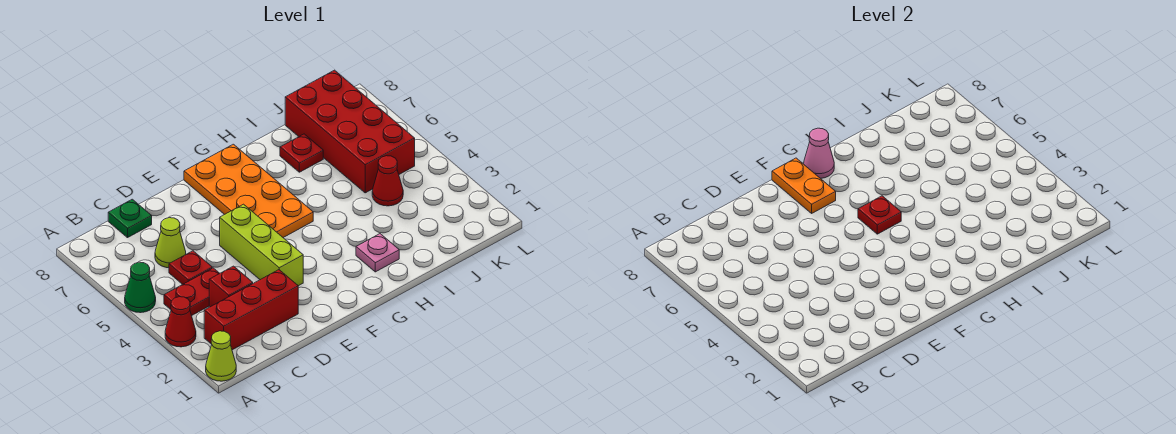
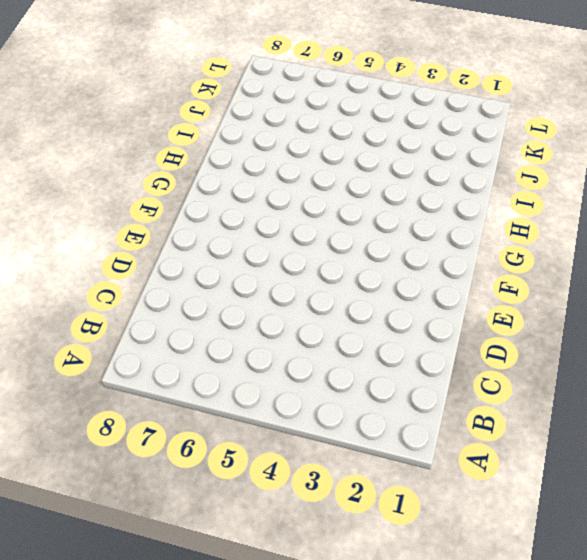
none -> lime cone A1 level 1
none -> red cone A3 level 1
none -> green cone A5 level 1

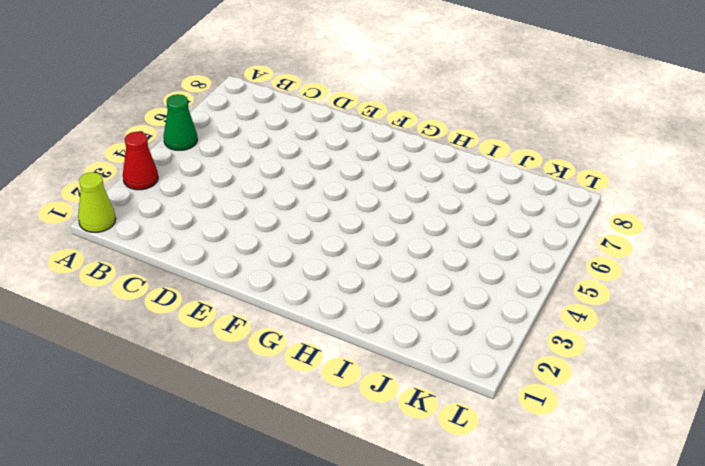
none -> red brick B2:D2 level 1
none -> red plate B4:C4 level 1
none -> red brick C3 level 1

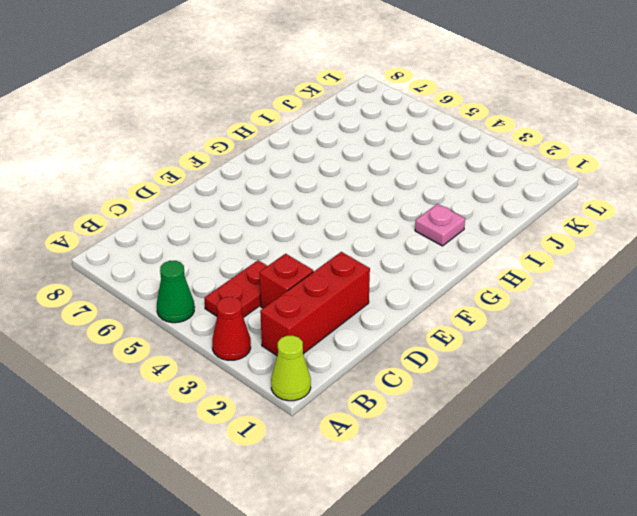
none -> red plate C5 level 1
none -> lime cone C6 level 1
none -> green plate C8 level 1

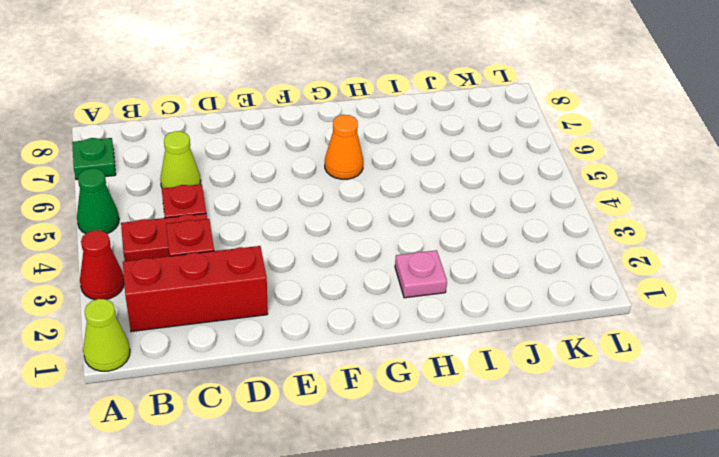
green plate A7 level 1 -> green plate C8 level 1
orange cone G6 level 1 -> orange plate F5:G8 level 1
none -> lime brick E3:E5 level 1
none -> red plate I7 level 1
none -> red cone J4 level 1

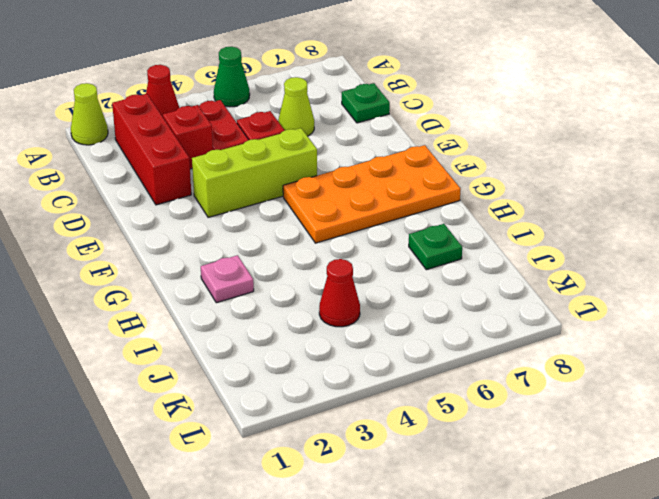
green plate I7 level 1 -> red plate I7 level 1
none -> red brick J5:K8 level 1
none -> orange plate F7:F8 level 2
none -> red plate G5 level 2

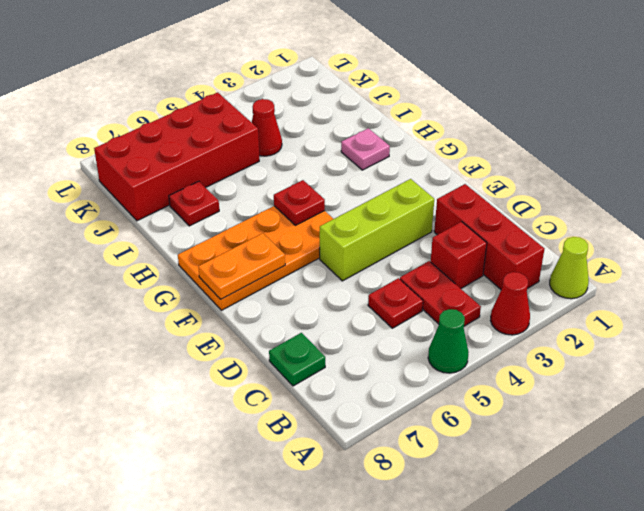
none -> lime cone C6 level 1
none -> pink cone G8 level 2

